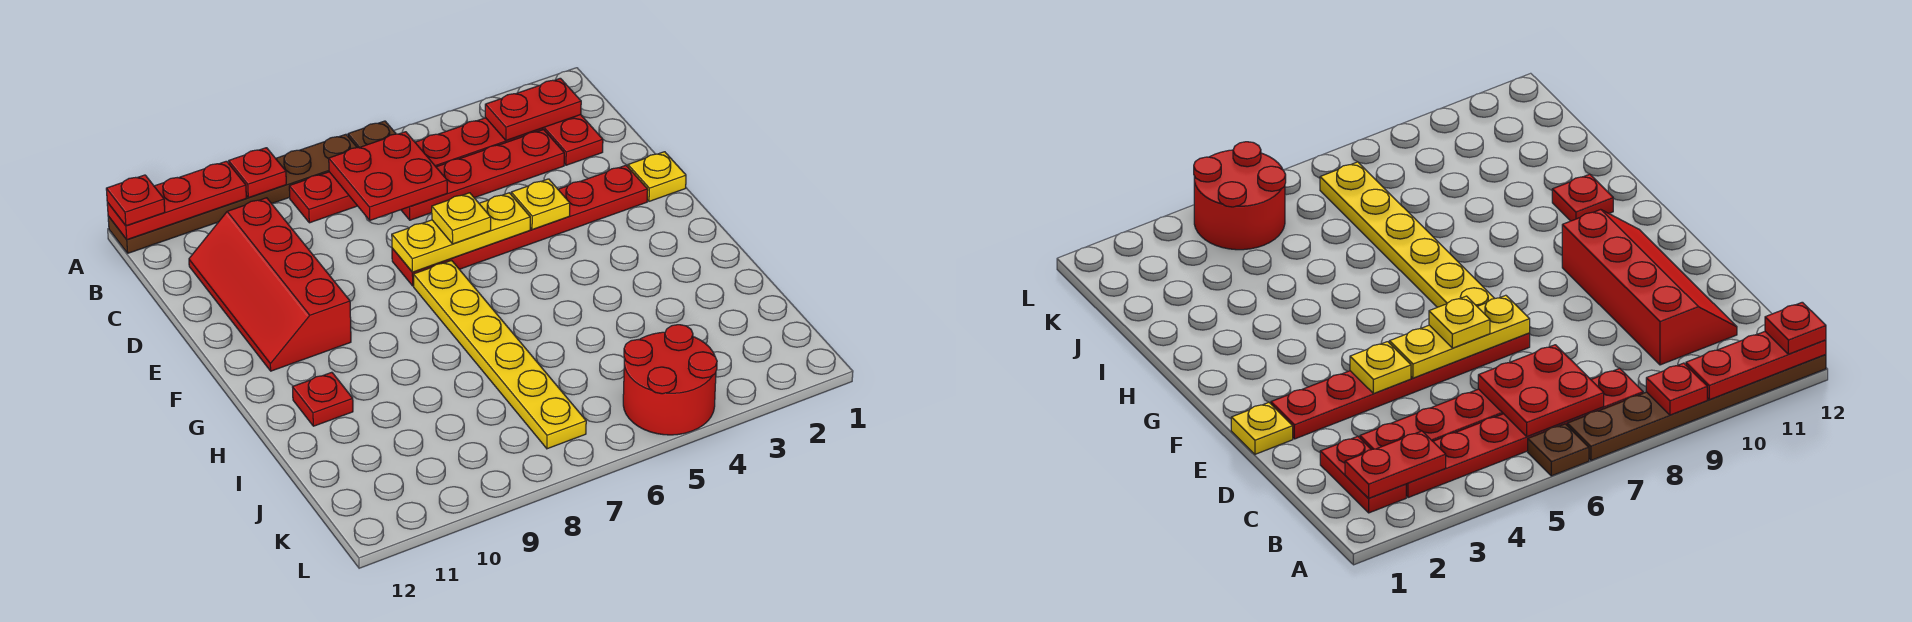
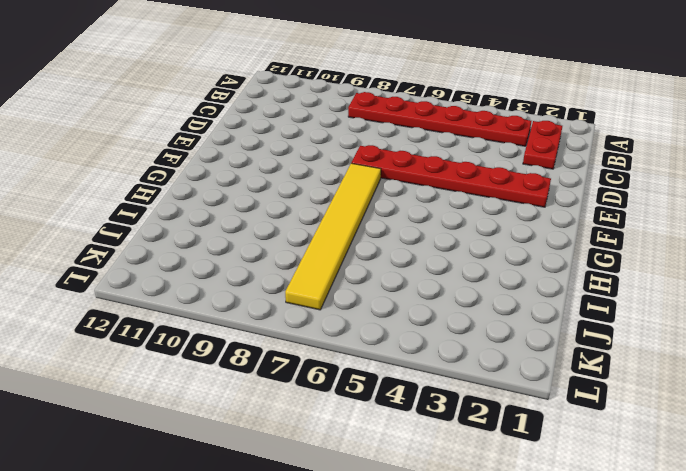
yellow tile F7:K7 level 1 -> yellow plate F7:K7 level 1
none -> brown plate A6 level 1
none -> brown plate A7:A12 level 1
none -> red plate C3:C6 level 1

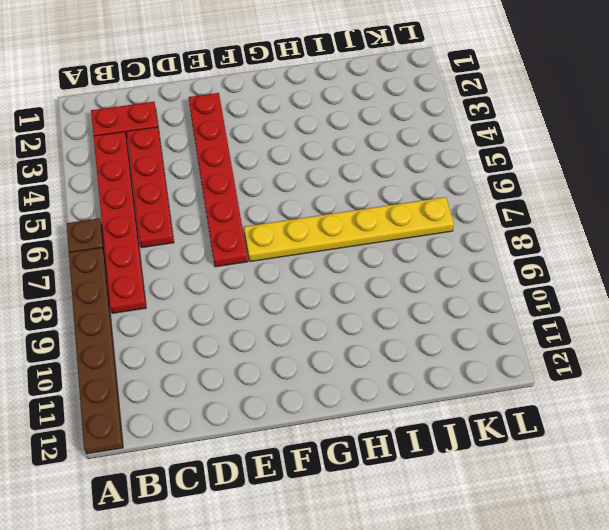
none -> red slope C10:F11 level 1 top 10
none -> yellow plate E1 level 1
none -> red plate H11 level 1

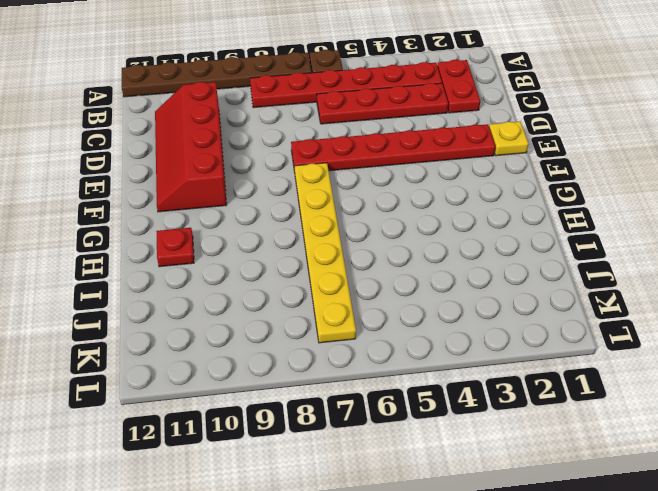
none -> red round brick K4:L5 level 1
none -> red plate A9 level 2
none -> red plate A10:A12 level 2

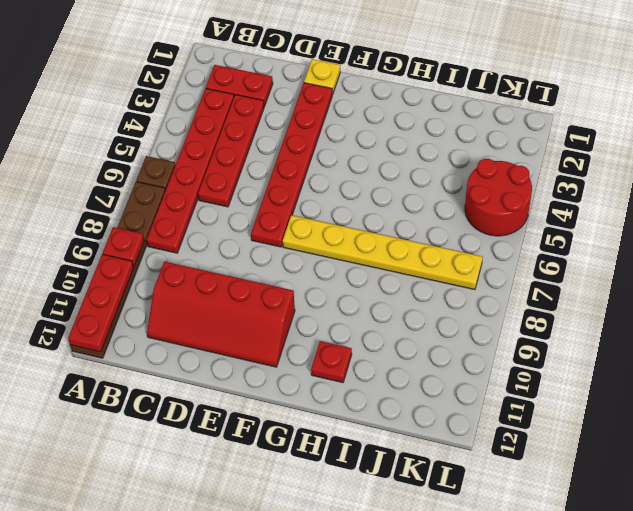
none -> red plate B2:B3 level 2
none -> red plate B6:C7 level 2
none -> yellow plate E4 level 2

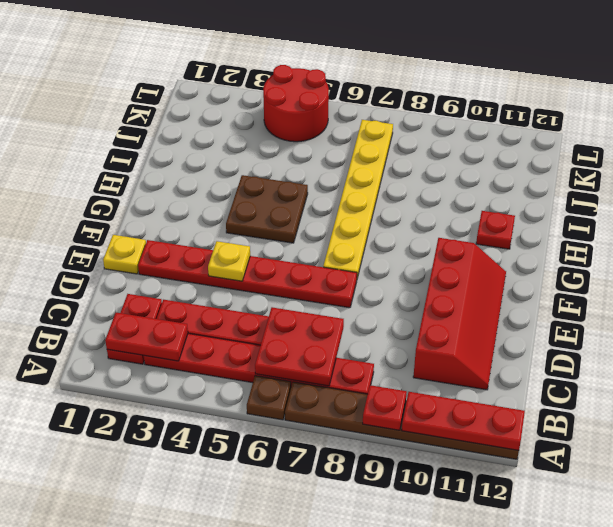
brown plate G4:H5 level 1 -> none
none -> yellow plate E5:E7 level 2
none -> red plate A12 level 3
none -> yellow plate E6 level 3

